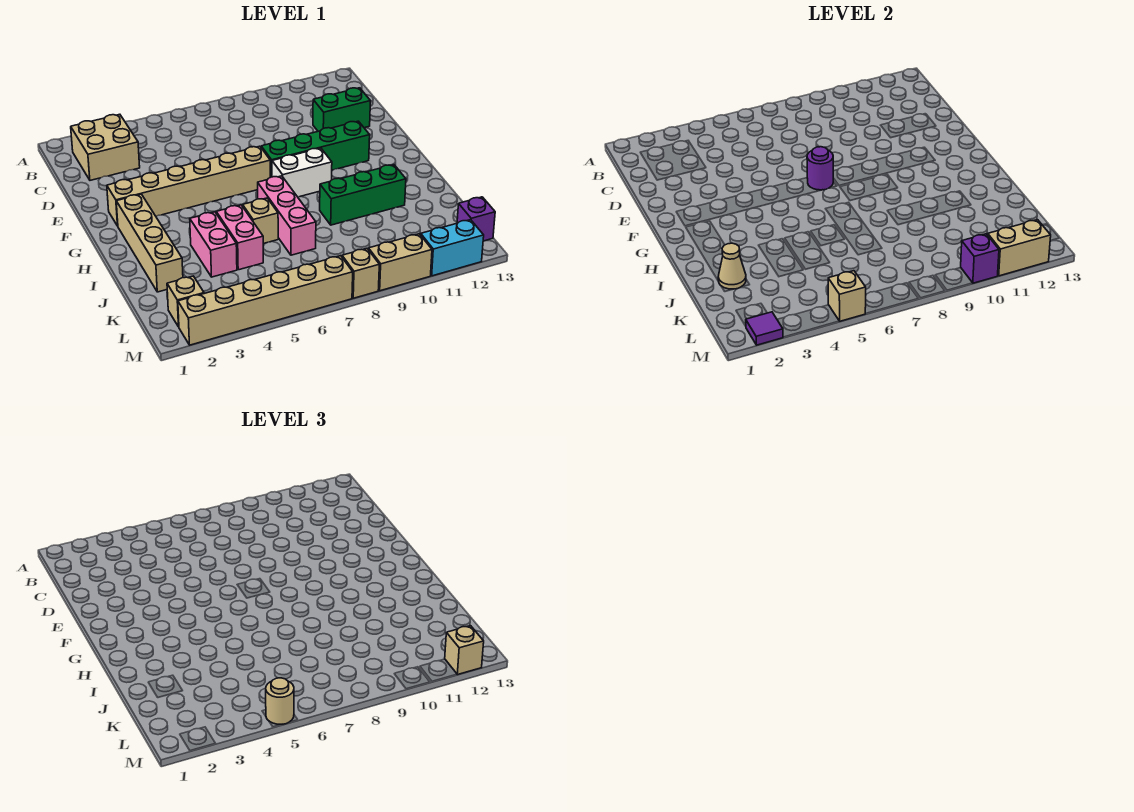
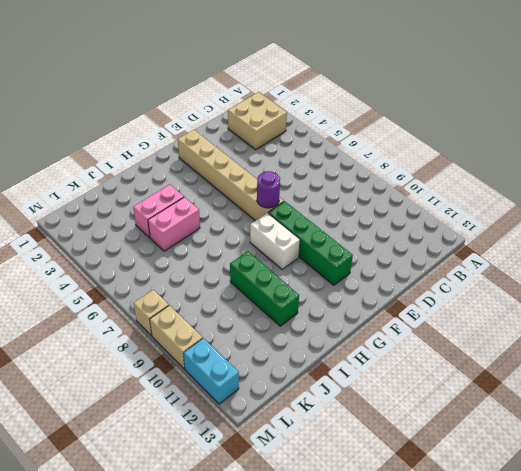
none -> green brick D11:D12 level 1
none -> tan brick G2:J2 level 1
none -> pink brick H7:J7 level 1

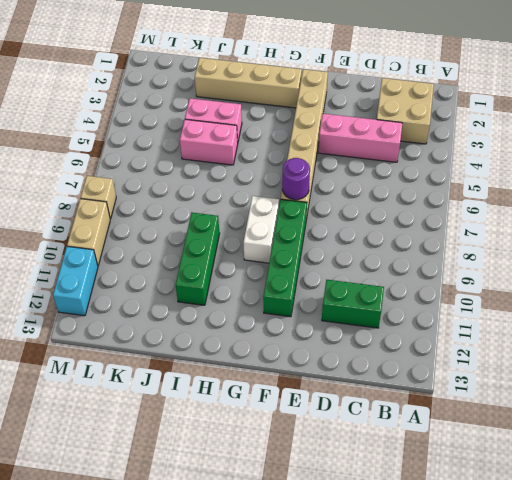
pink brick C4:E4 level 1 -> pink brick H7:J7 level 1
green brick C11:D11 level 1 -> green brick D11:D12 level 1
none -> tan brick I6 level 1
none -> tan brick L2 level 1
none -> purple brick L13 level 1

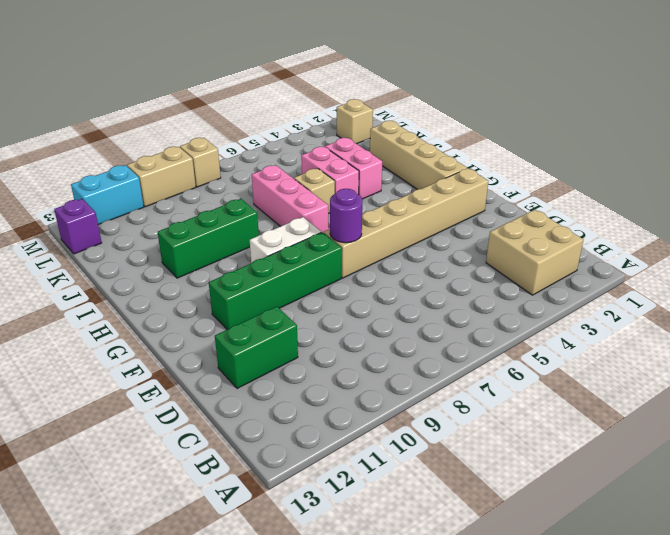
none -> tan brick M2:M7 level 1
none -> tan cone J2 level 2
none -> purple tile M2 level 2

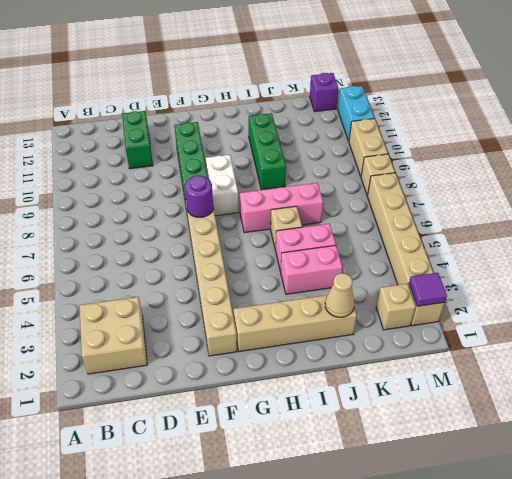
none -> tan brick M5 level 2
none -> purple brick M10 level 2
none -> tan brick M11:M12 level 2

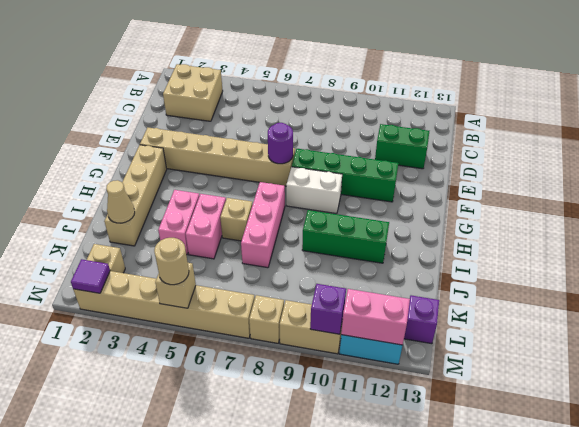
pink brick M11:M12 level 2 -> tan brick M11:M12 level 2
none -> tan brick M12 level 3

